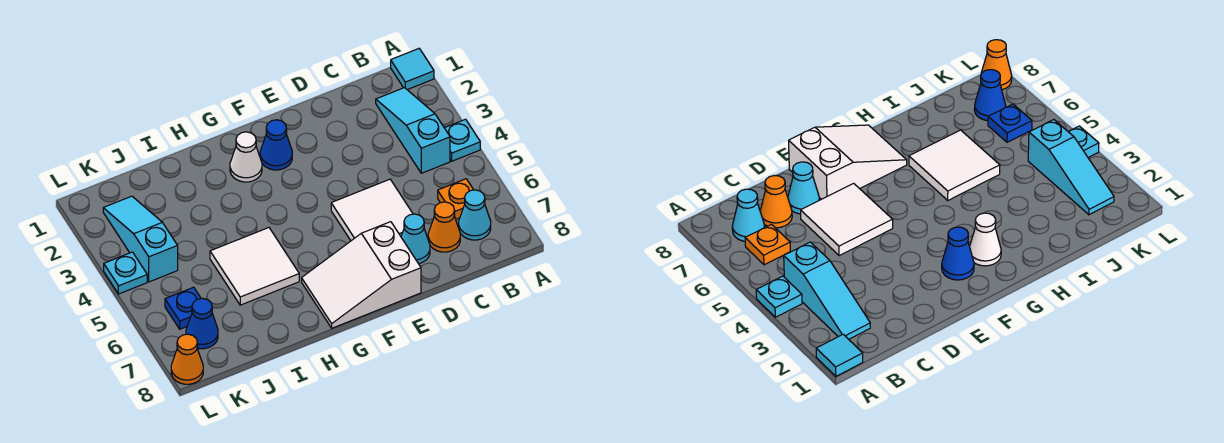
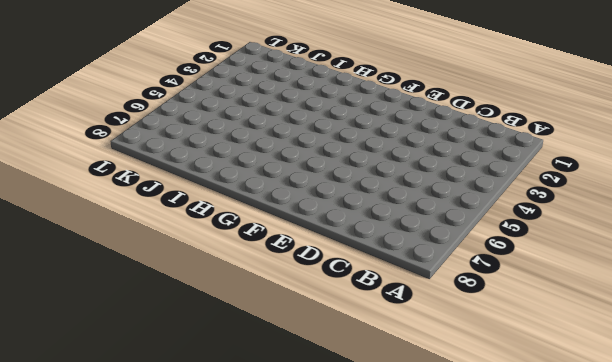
none -> cyan tile A1 level 1
none -> cyan plate A4 level 1
none -> cyan slope B2:B4 level 1 top 4

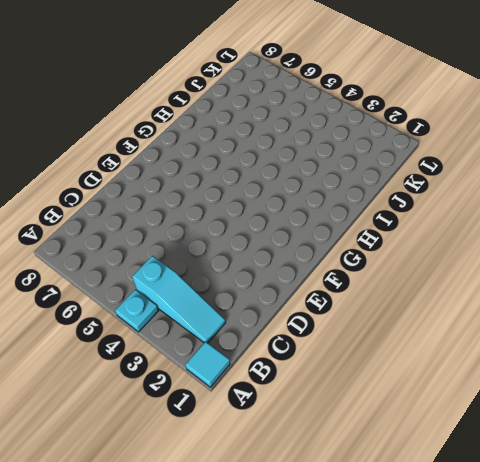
none -> orange plate B6 level 1
none -> cyan cone B7 level 1
none -> orange cone C7 level 1

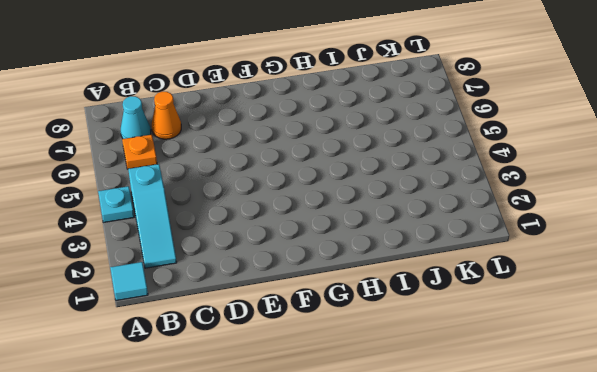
none -> white tile D5:E6 level 1
none -> cyan cone D7 level 1
none -> white slope E7:G8 level 1 top E

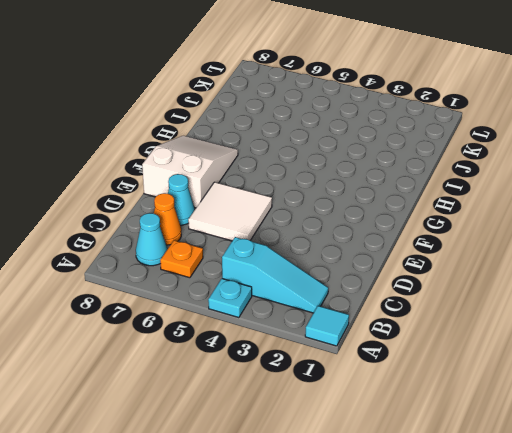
none -> blue cone F2 level 1
none -> white cone G2 level 1
none -> white tile H5:I6 level 1

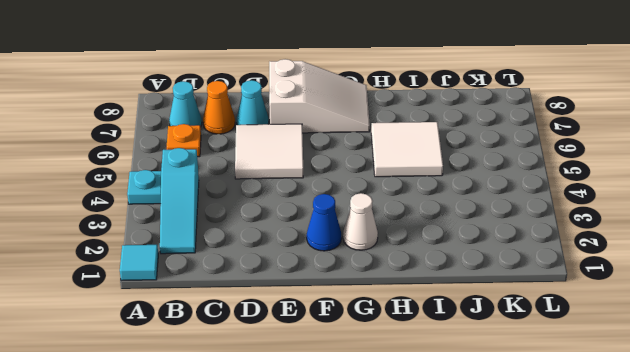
none -> cyan slope K2:K4 level 1 top 4
none -> blue plate K6 level 1
none -> blue cone K7 level 1

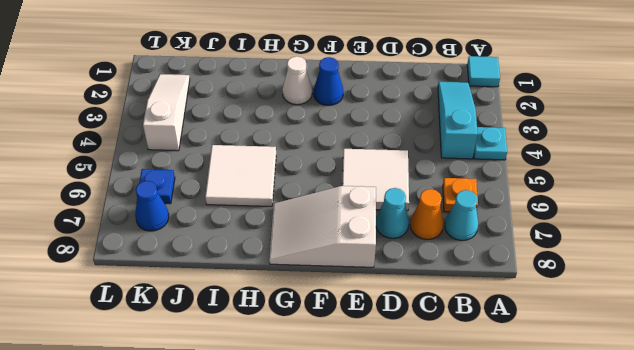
white slope K2:K4 level 1 top 4 -> cyan slope K2:K4 level 1 top 4
none -> cyan plate L4 level 1
none -> orange cone L8 level 1

